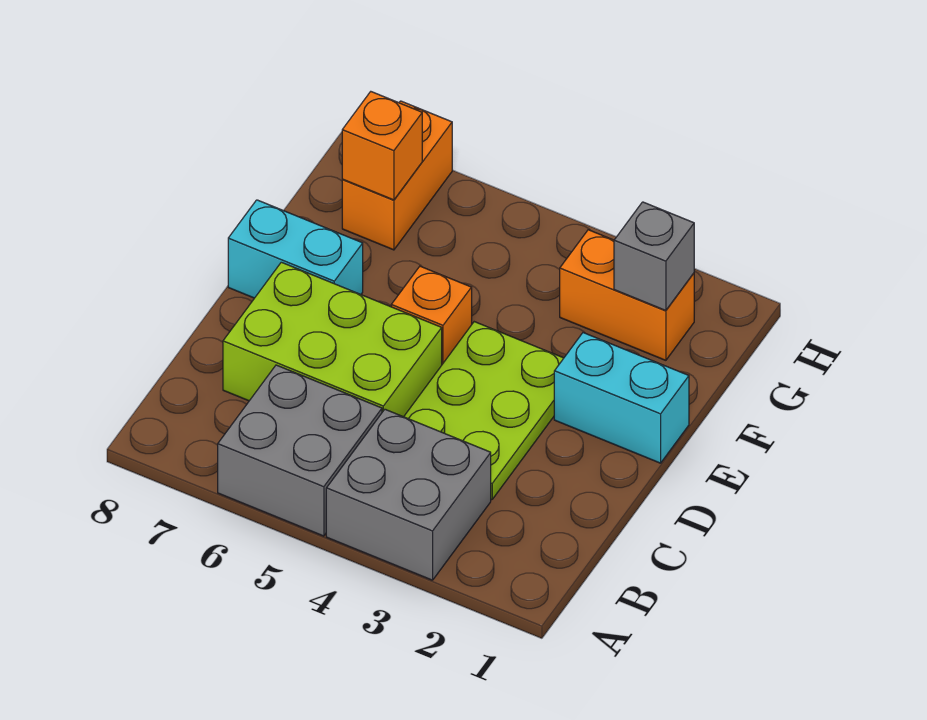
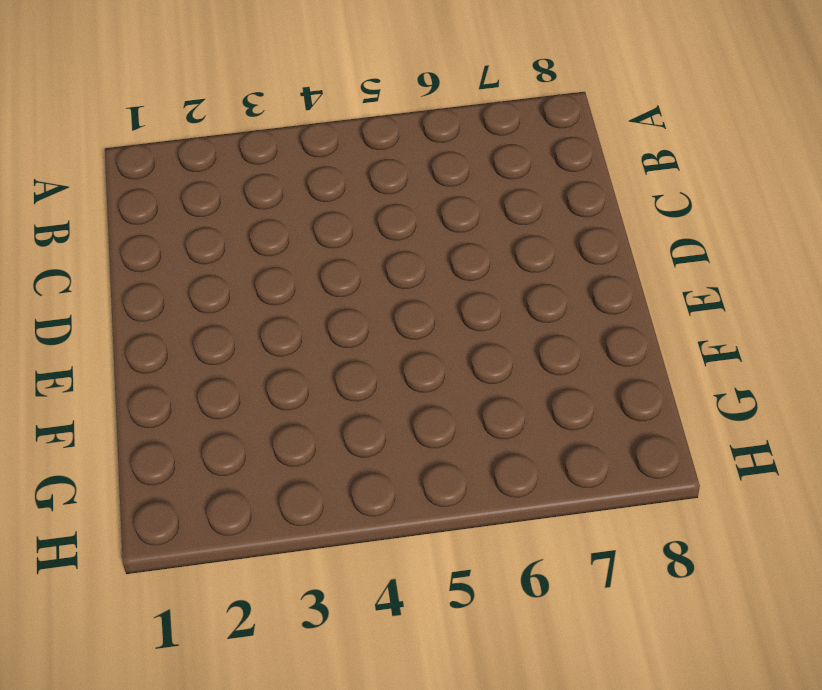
none -> grey brick A3:B4 level 1
none -> grey brick A5:B6 level 1

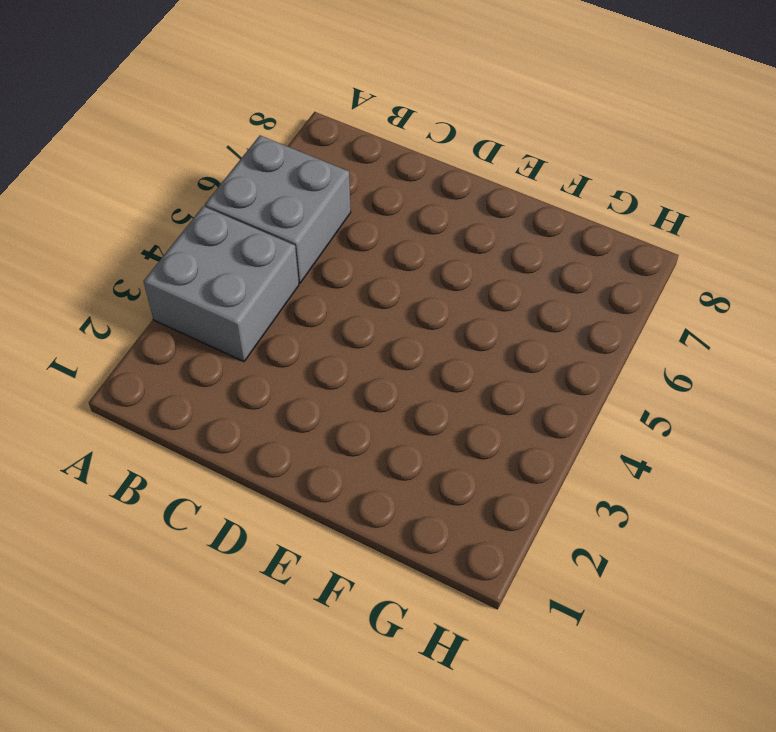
none -> lime plate C3:E4 level 1
none -> lime brick C5:D7 level 1

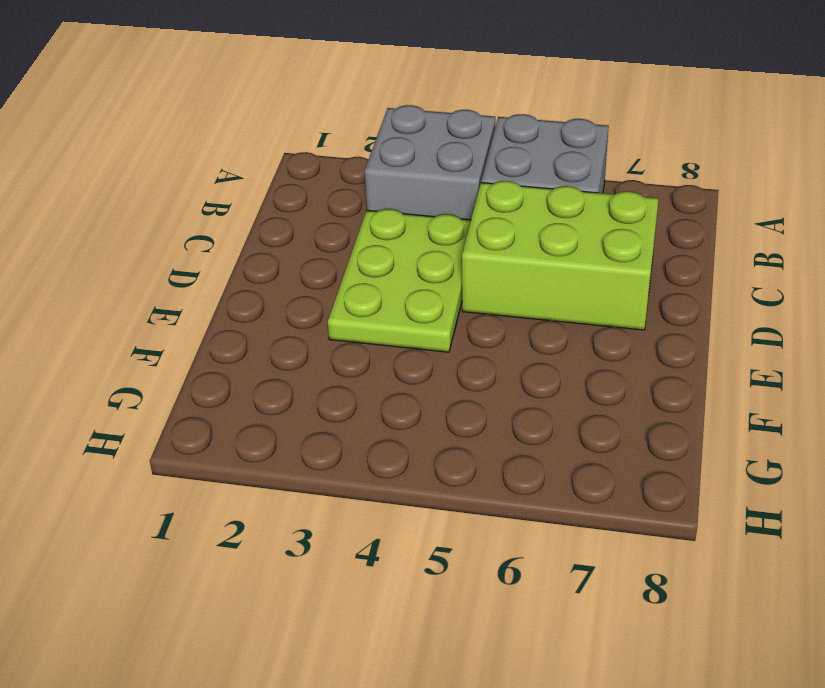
none -> cyan brick E1:E2 level 1
none -> orange brick E5 level 1

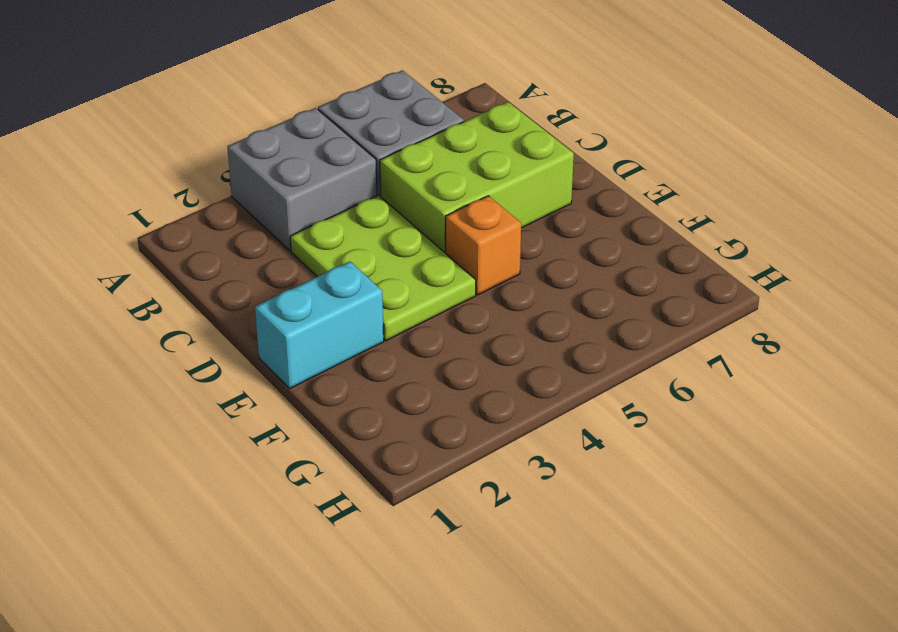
none -> cyan brick E7:E8 level 1
none -> orange brick G2:G3 level 1

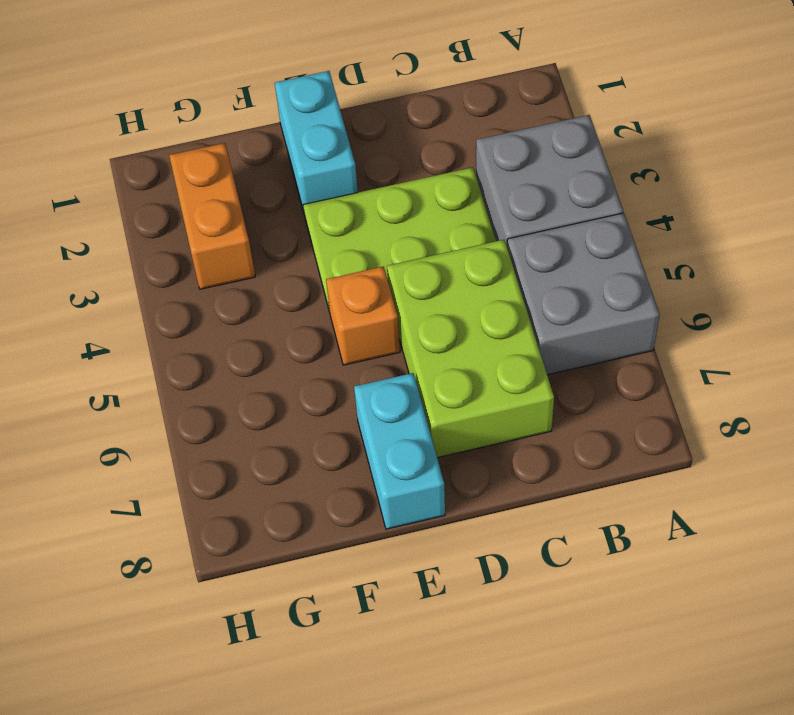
none -> orange brick G7:H7 level 1
none -> grey brick G2 level 2

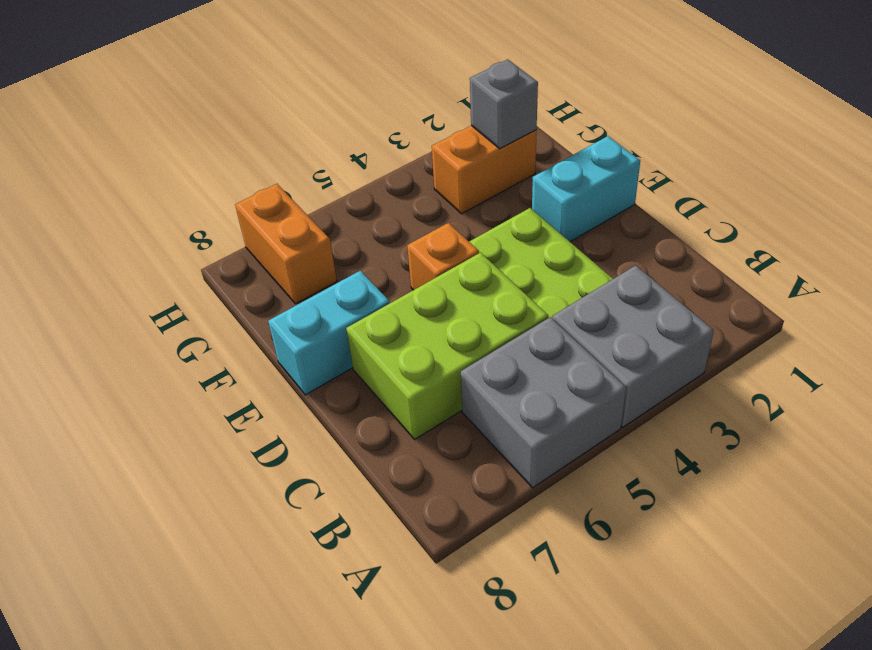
none -> orange brick G7 level 2

